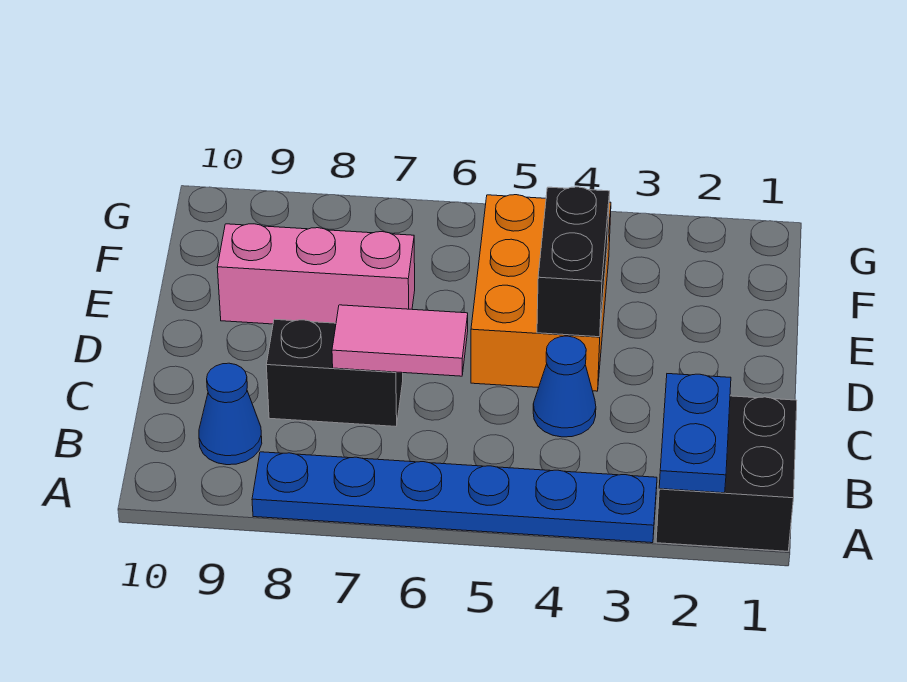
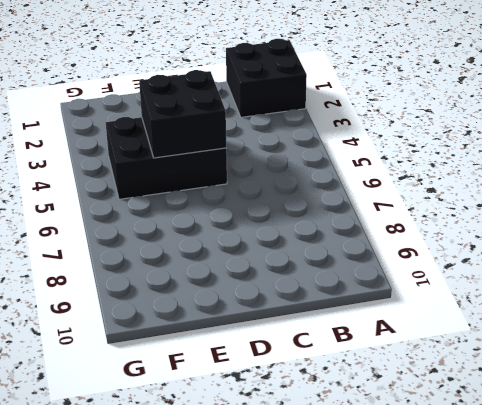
black brick D4:F5 level 1 -> orange brick D4:F5 level 1
black brick D4:E5 level 2 -> black brick D4:E4 level 2
none -> blue plate A3:A8 level 1
none -> blue cone B9 level 1

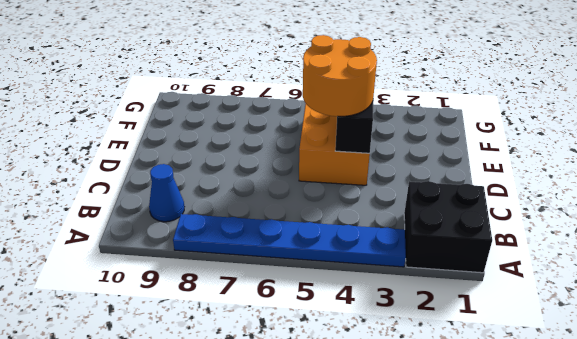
orange round brick D4:E5 level 3 -> none
none -> blue cone C4 level 1
none -> black brick C7:C8 level 1

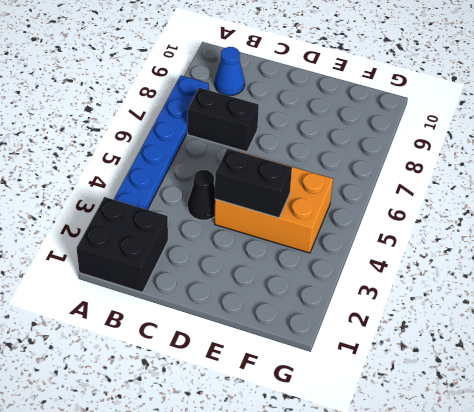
black brick B7:C7 level 1 -> black brick C7:C8 level 1
black cone C4 level 1 -> blue cone C4 level 1
none -> pink brick E7:E9 level 1
none -> blue plate A2:B2 level 2

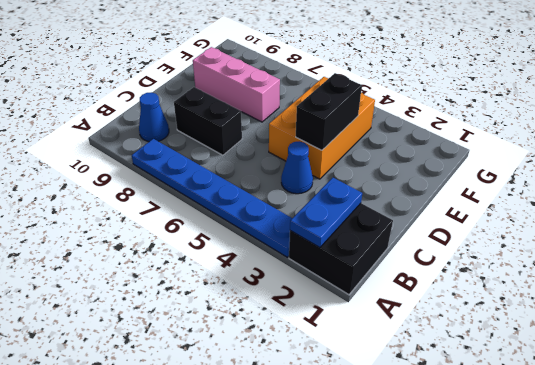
none -> pink tile C6:C7 level 2

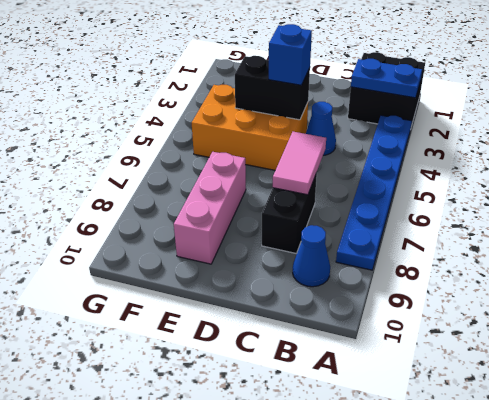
blue brick D4 level 3 -> none

